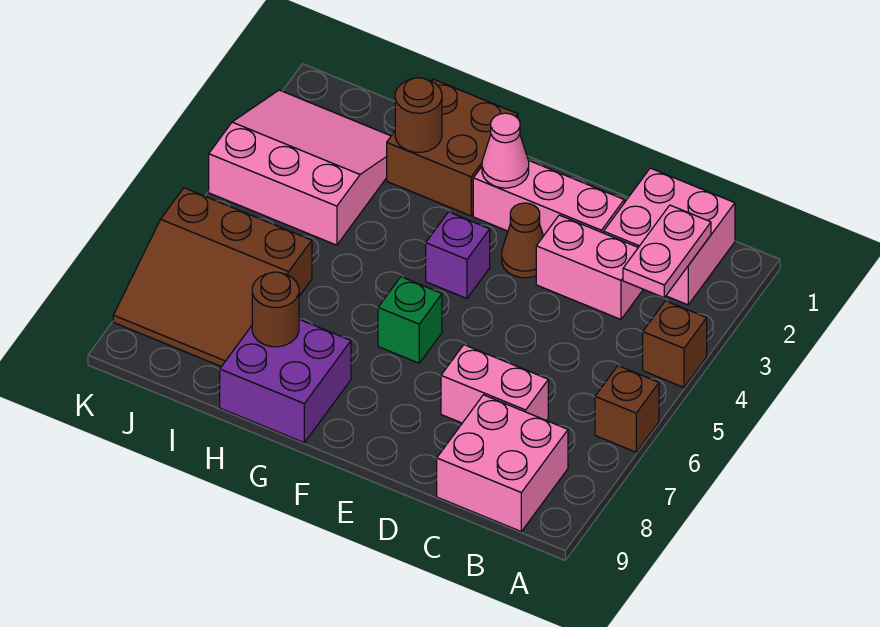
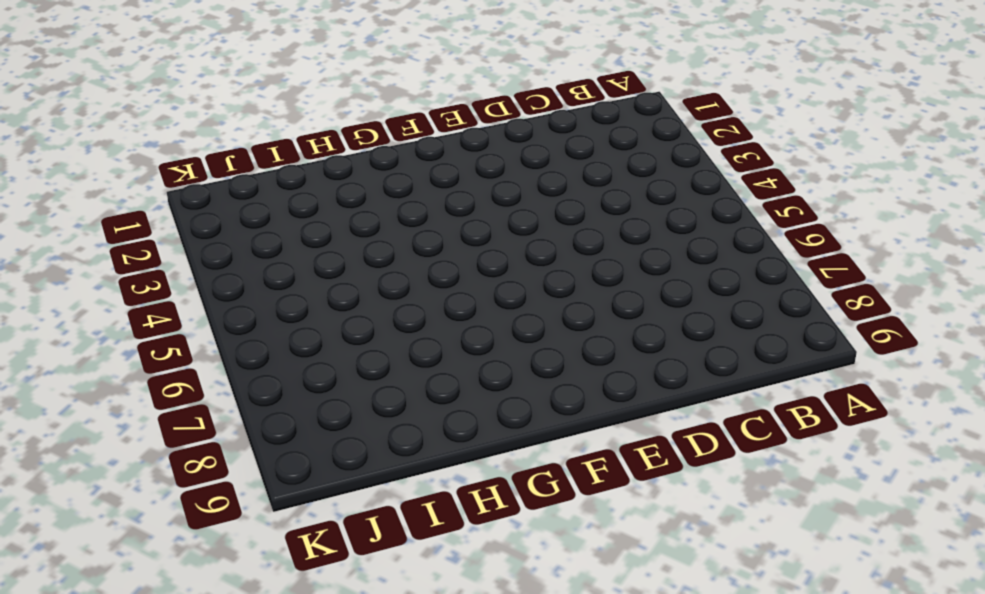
none -> brown brick A4 level 1
none -> brown brick A6 level 1
none -> pink brick B1:C2 level 1

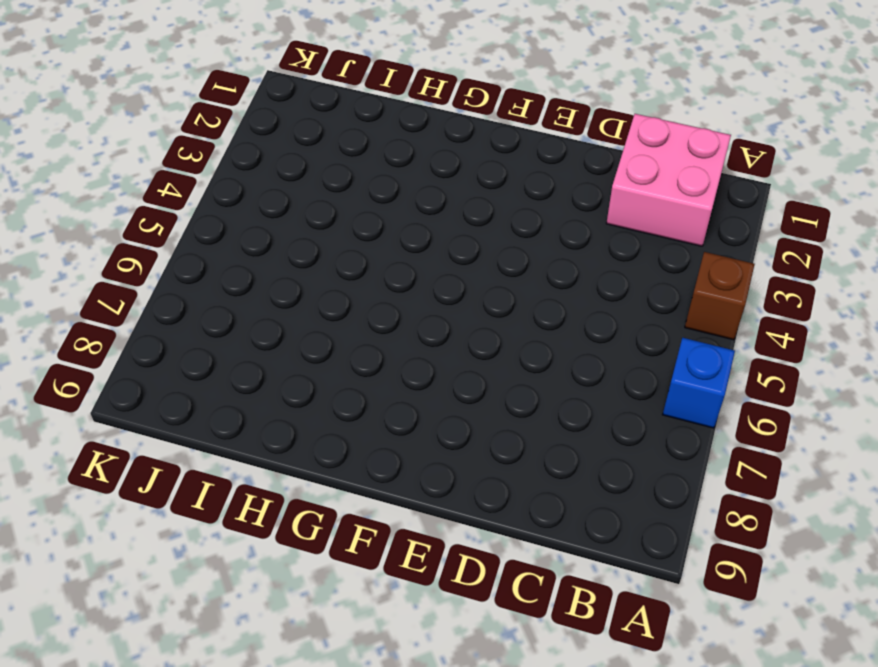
blue brick A6 level 1 -> brown brick A6 level 1
none -> pink brick B8:C9 level 1
none -> pink brick C3:D3 level 1
none -> pink brick C7:D7 level 1

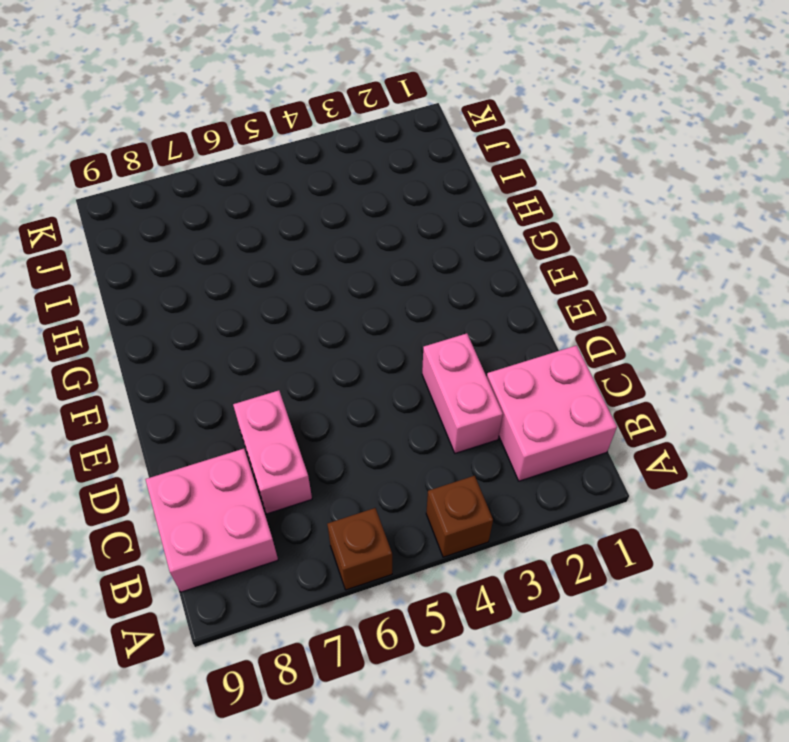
none -> pink brick D2:F2 level 1
none -> brown cone E3 level 1
none -> purple brick F4 level 1

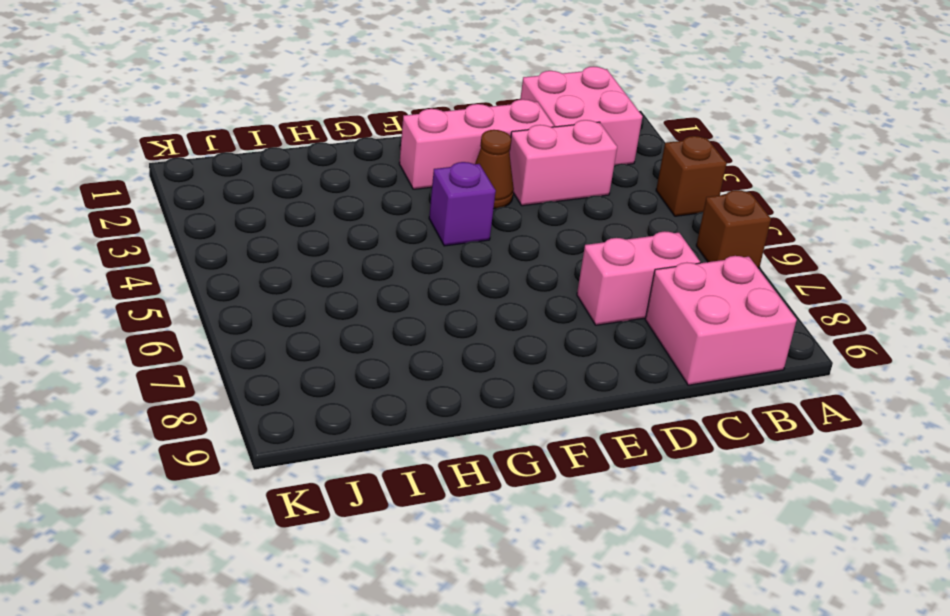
none -> green brick F6 level 1
none -> brown brick G1:H2 level 1
none -> purple brick G8:H9 level 1

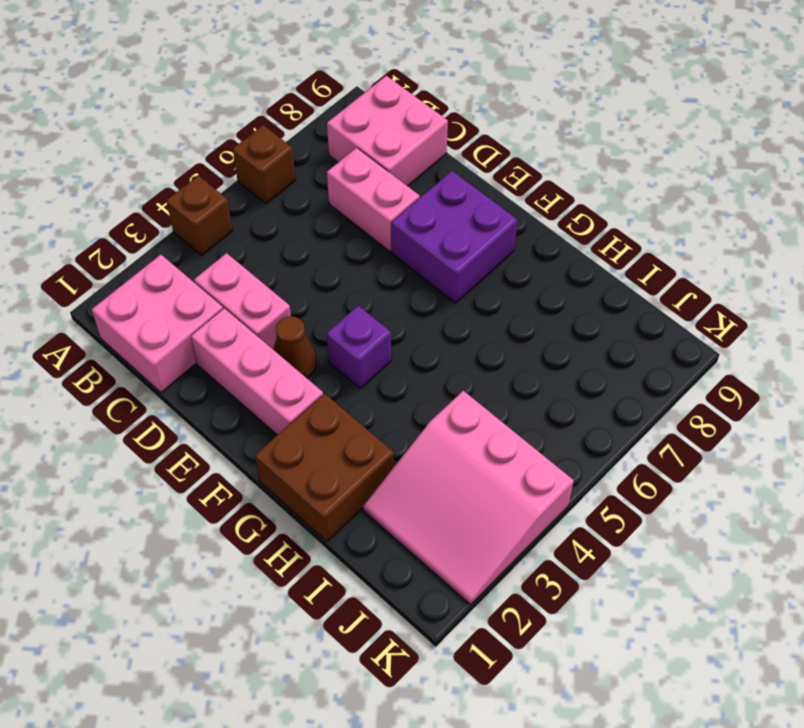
purple brick E7:F8 level 1 -> purple brick G8:H9 level 1
none -> green brick F6 level 1
none -> brown slope I6:K8 level 1 top 6
none -> pink plate B2:B3 level 2

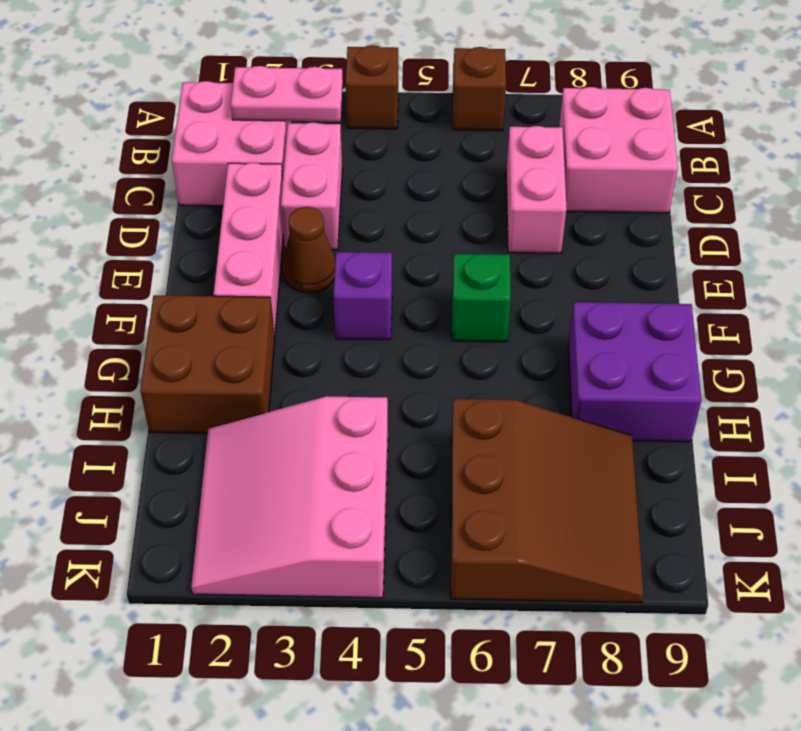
none -> pink cone F2 level 2
none -> brown round brick H2 level 2
none -> brown round brick H8 level 2

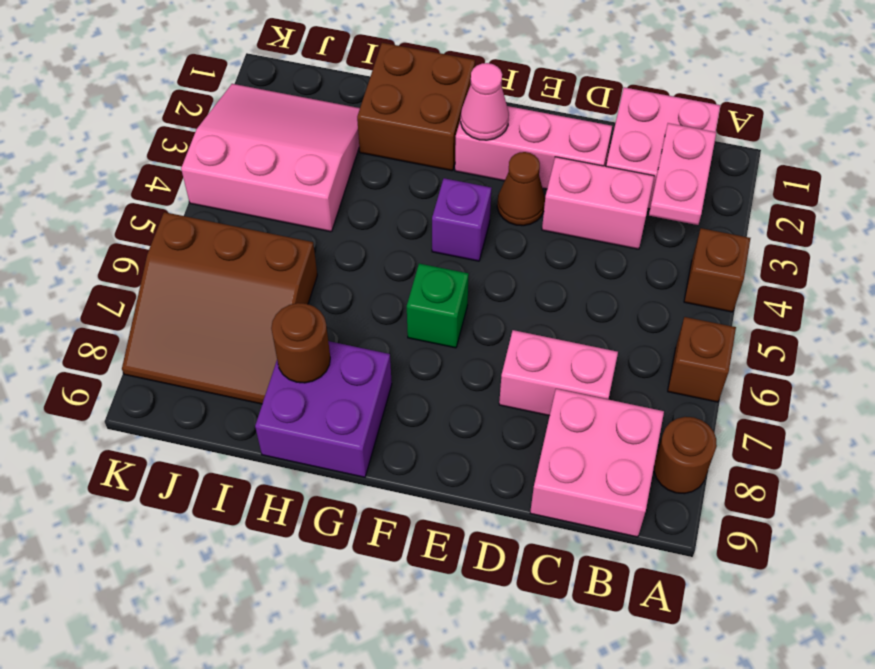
brown round brick A8 level 1 -> brown round brick H2 level 2

